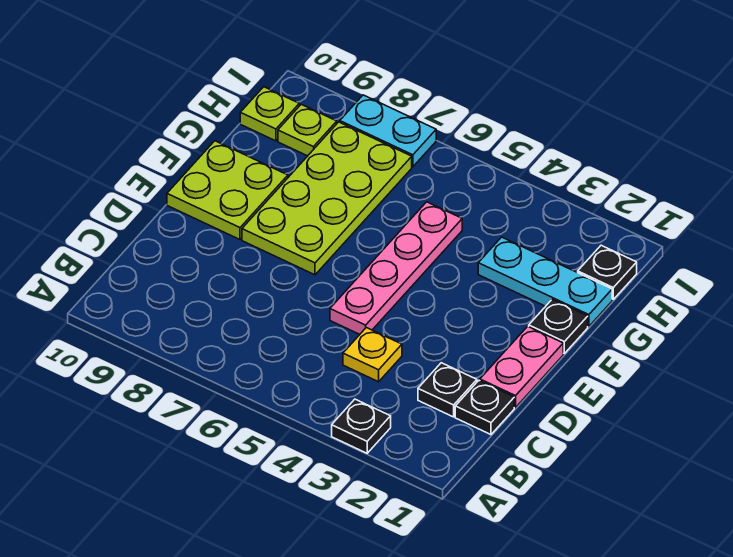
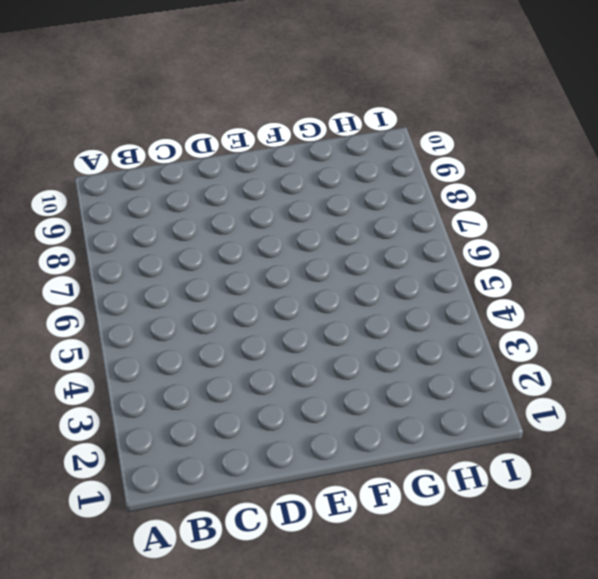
none -> black plate A3 level 1
none -> black plate C1 level 1
none -> black plate C2 level 1

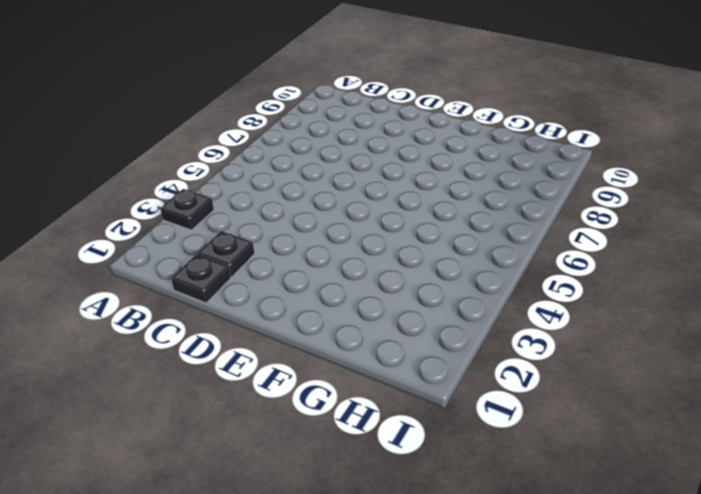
none -> yellow plate C4 level 1
none -> pink plate D1:E1 level 1
none -> pink plate D5:G5 level 1

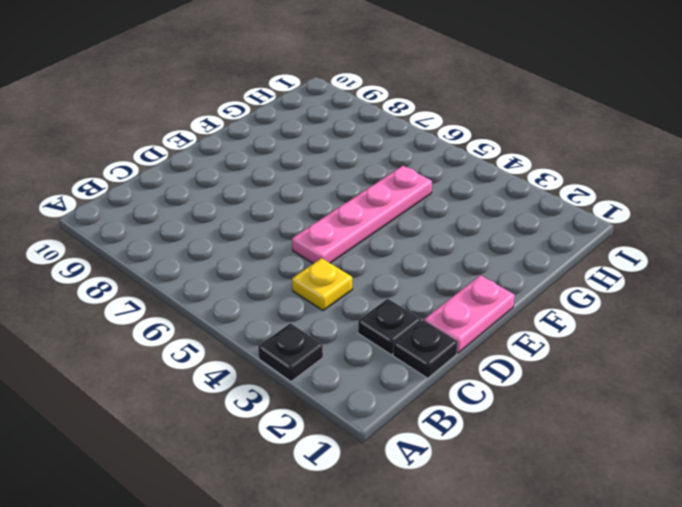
none -> lime plate E7:H8 level 1
none -> lime plate E9:F10 level 1
none -> black plate F1 level 1

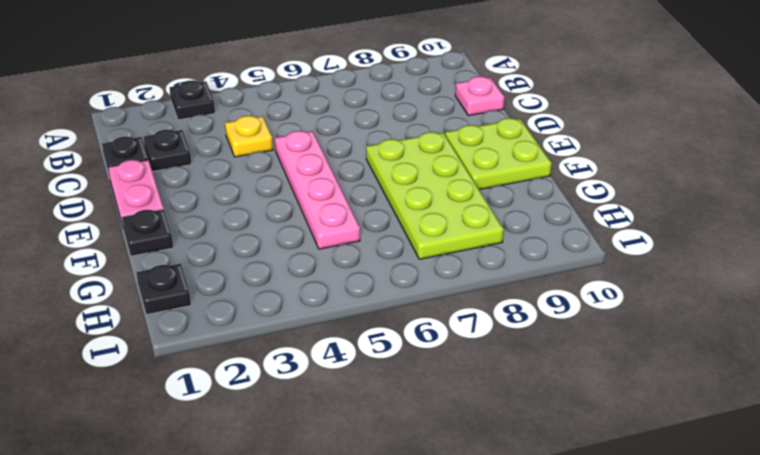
pink plate C10 level 1 -> none
none -> cyan plate G1:G3 level 1
none -> lime plate H9 level 1
none -> lime plate H10 level 1

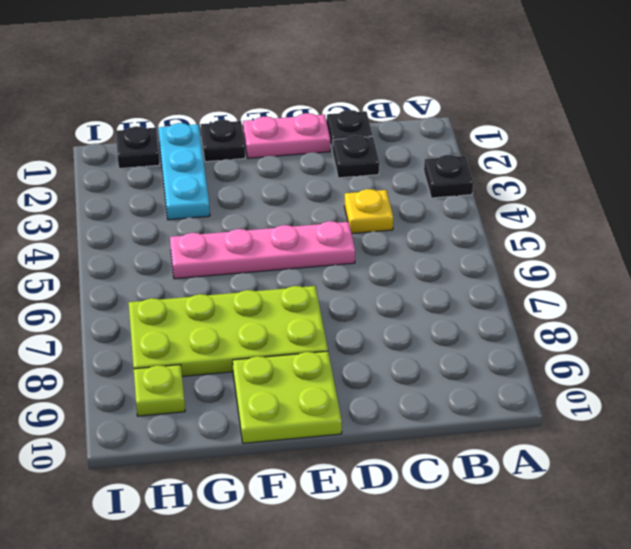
none -> lime plate H10 level 1
none -> cyan plate I7:I8 level 1

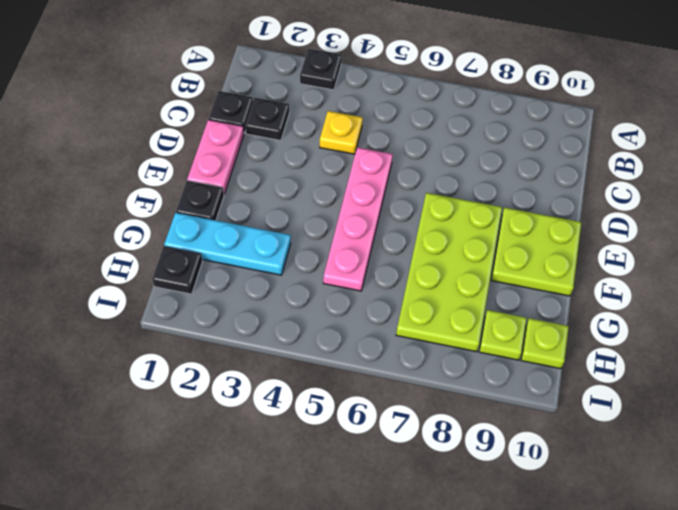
none -> cyan plate I7:I8 level 1

